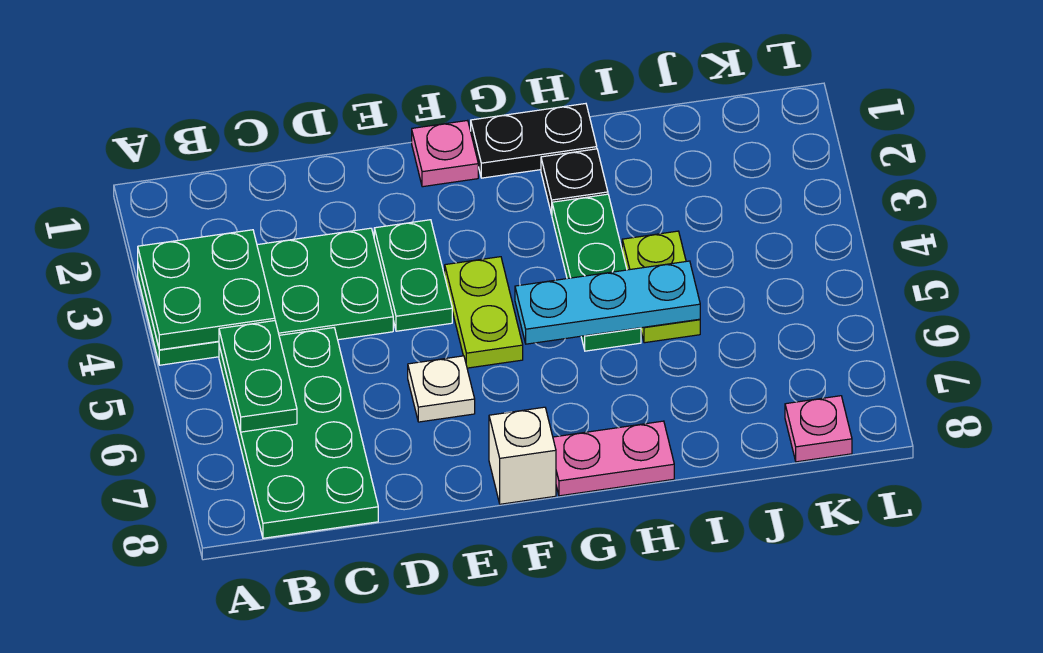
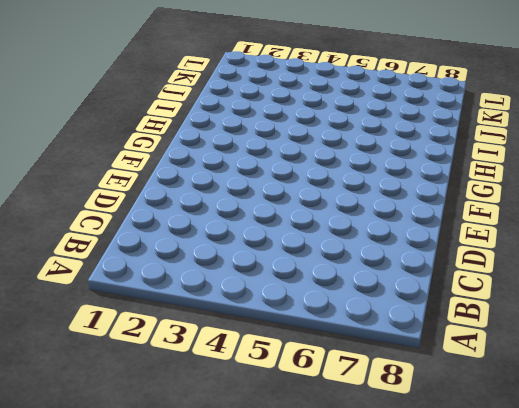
none -> green plate A3:D4 level 1
none -> green plate B5:C8 level 1
none -> green plate E3:E4 level 1

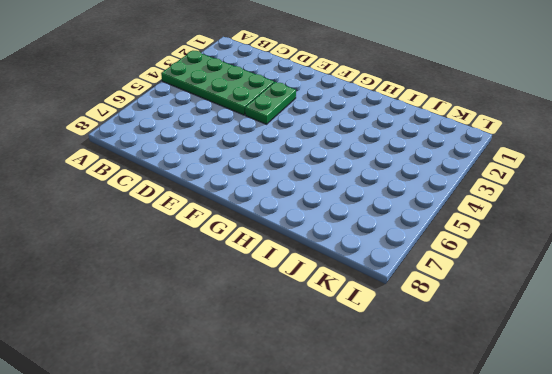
none -> green plate B5:C8 level 1
none -> white plate E6 level 1
none -> pink plate F1 level 1

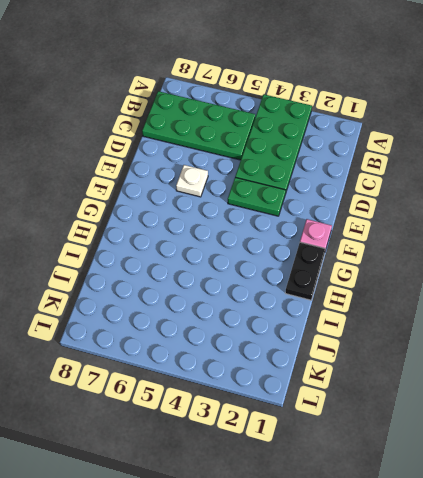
none -> lime plate F4:F5 level 1
none -> white brick F8 level 1
none -> pink plate G8:H8 level 1

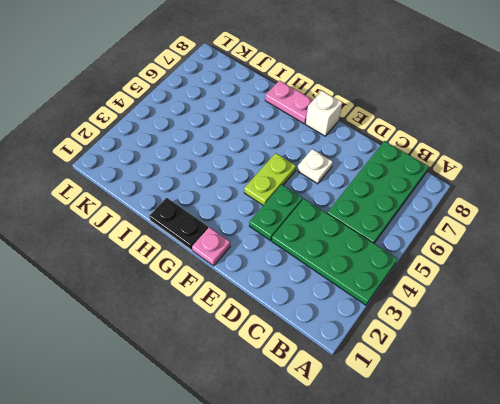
none -> black plate H2 level 1
none -> green plate H3:H5 level 1
none -> lime plate I4:I5 level 1

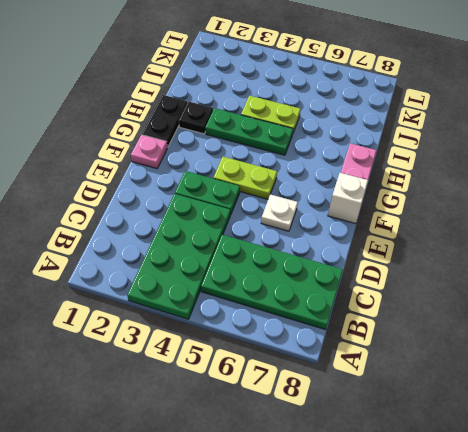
none -> pink plate K8 level 1
none -> green plate A3:B4 level 2
none -> green plate B5:B6 level 2

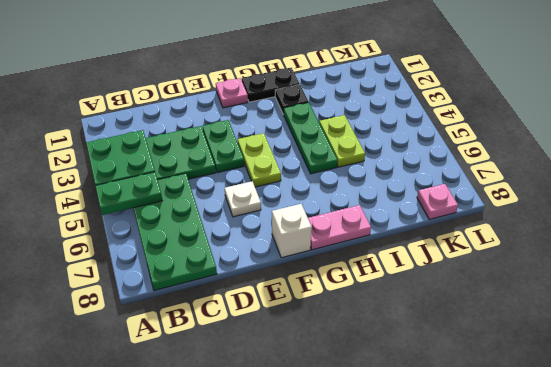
green plate A5:B5 level 2 -> green plate B5:B6 level 2
none -> cyan plate G5:I5 level 2

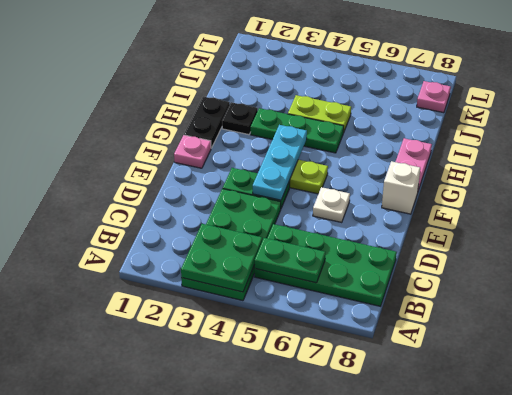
cyan plate E4:G4 level 2 -> cyan plate G5:I5 level 2

